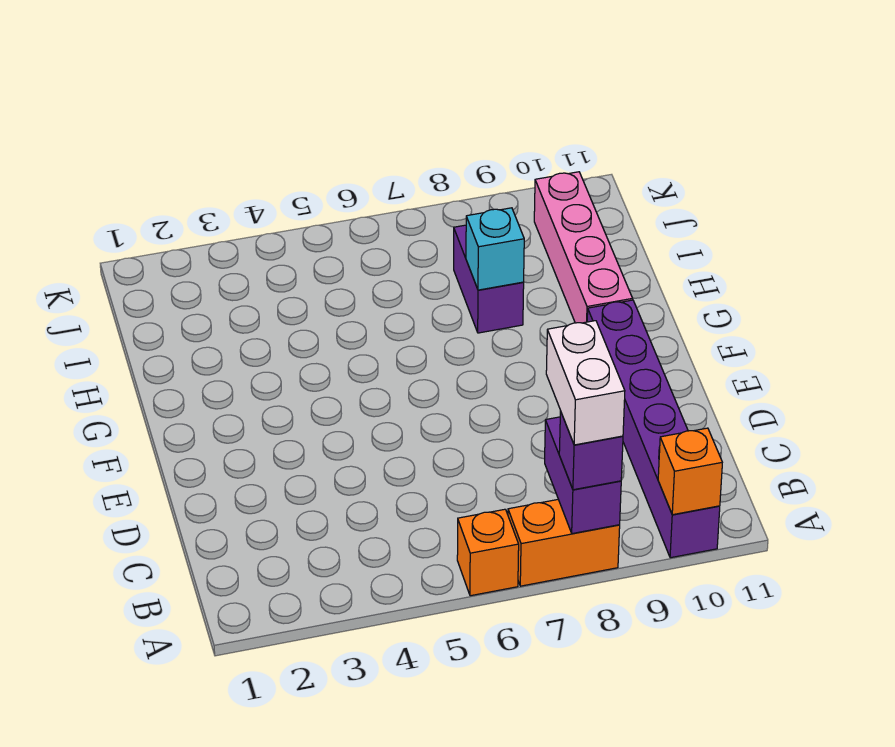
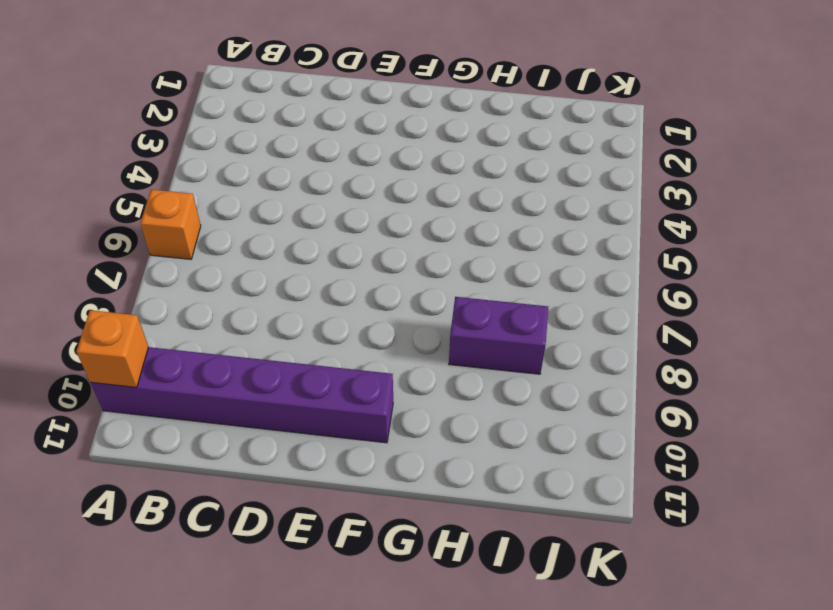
none -> orange brick A7:A8 level 1
none -> pink brick G10:J10 level 1

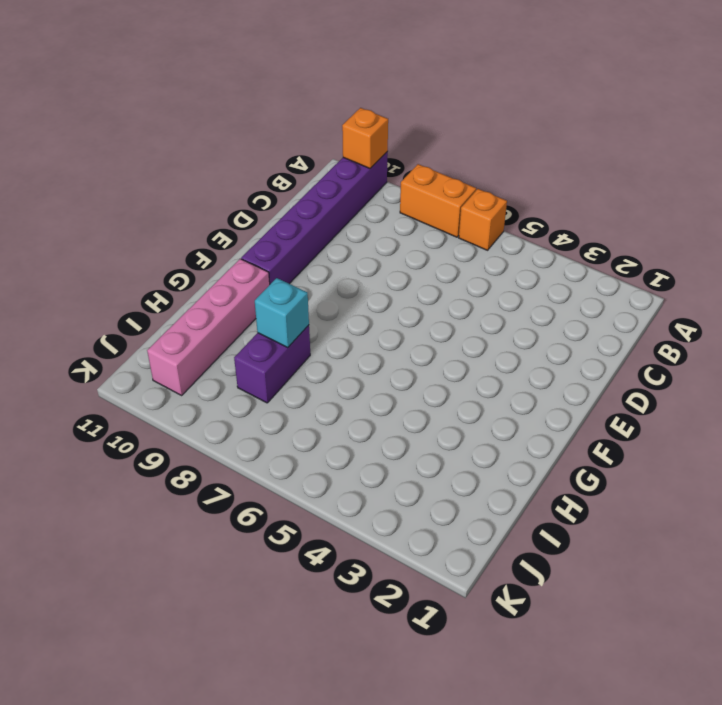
none -> purple brick A8:B8 level 2
none -> purple brick A8 level 3

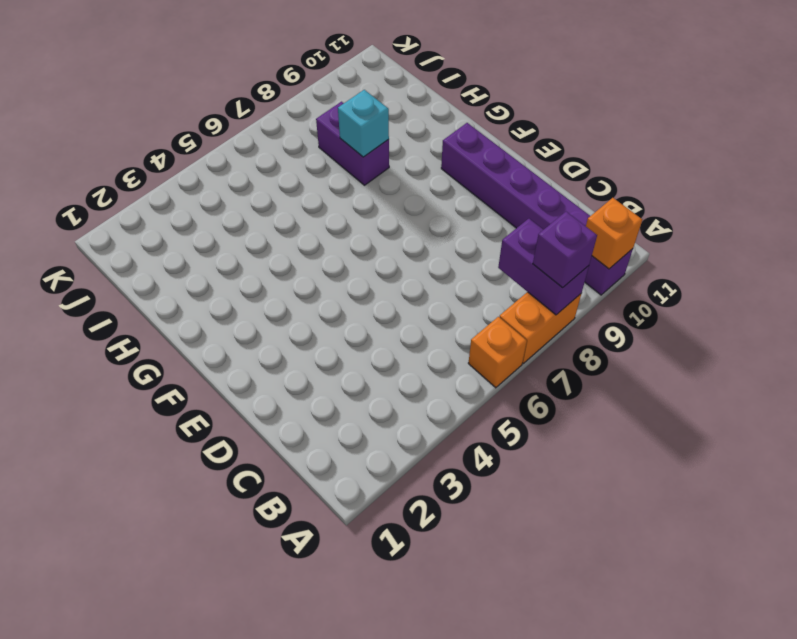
none -> pink brick G10:J10 level 1
none -> white brick A8:B8 level 4

